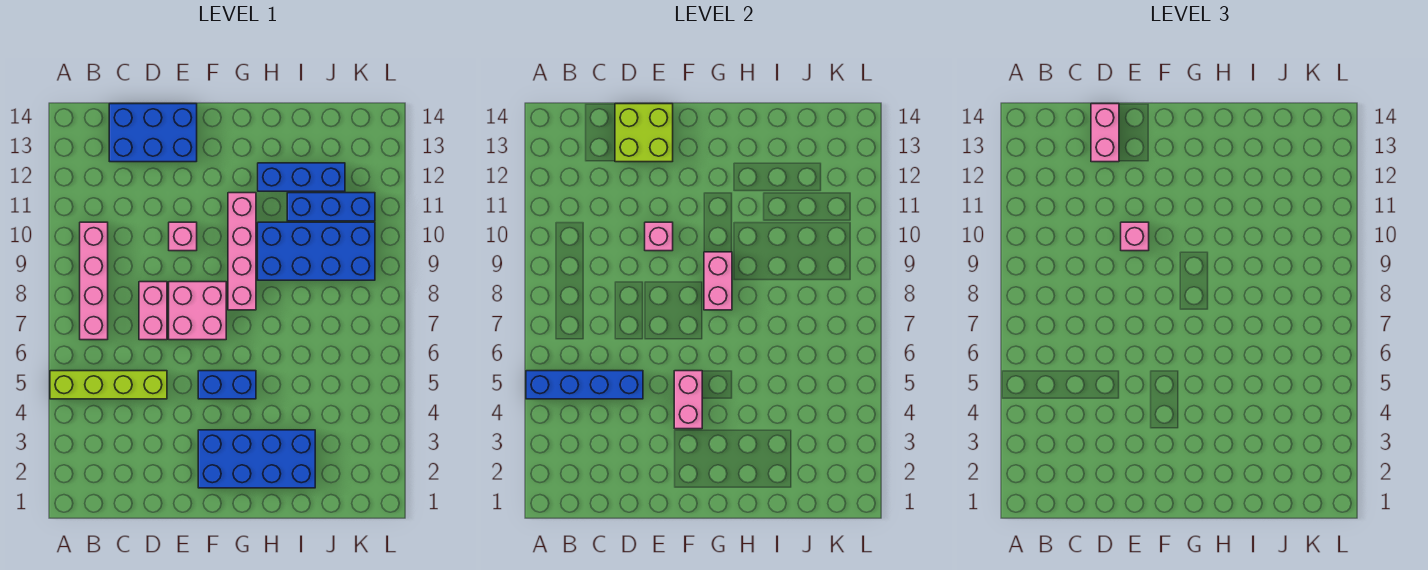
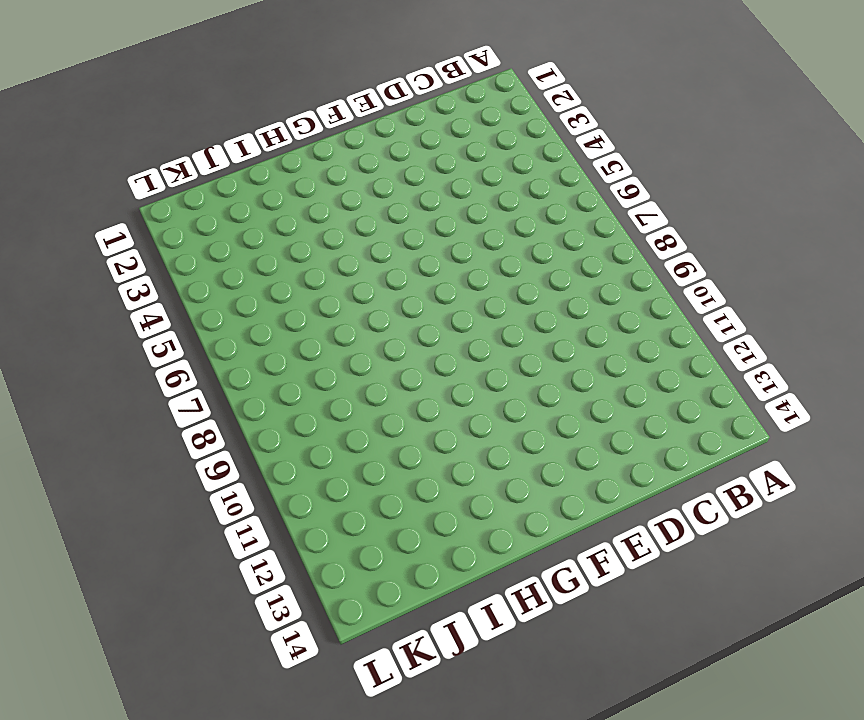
none -> lime brick A5:D5 level 1
none -> pink brick B7:B10 level 1
none -> blue brick C13:E14 level 1

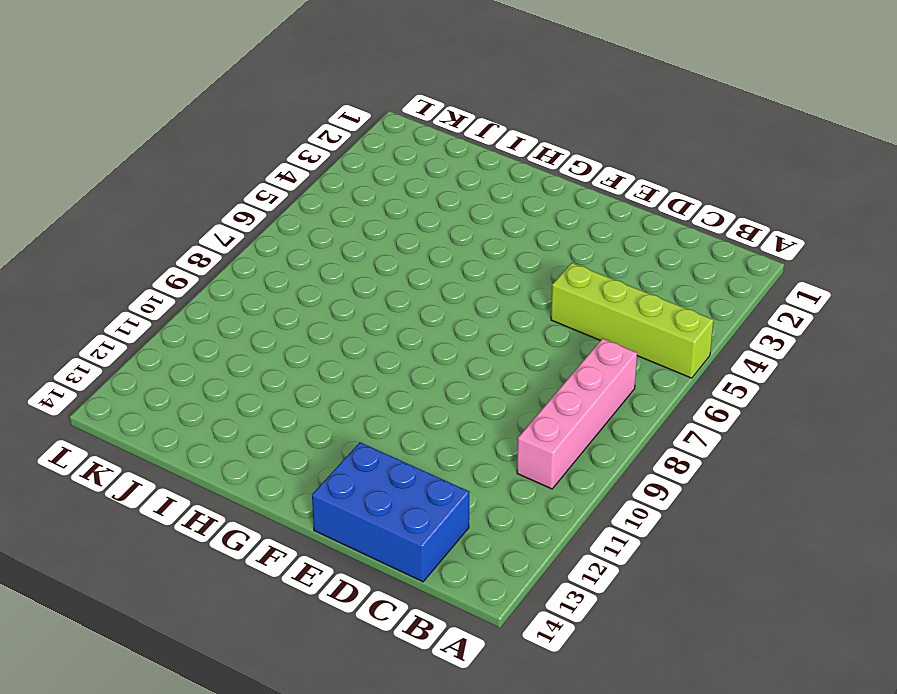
none -> pink brick D7:D8 level 1
none -> pink brick E7:F8 level 1
none -> pink brick E10 level 1

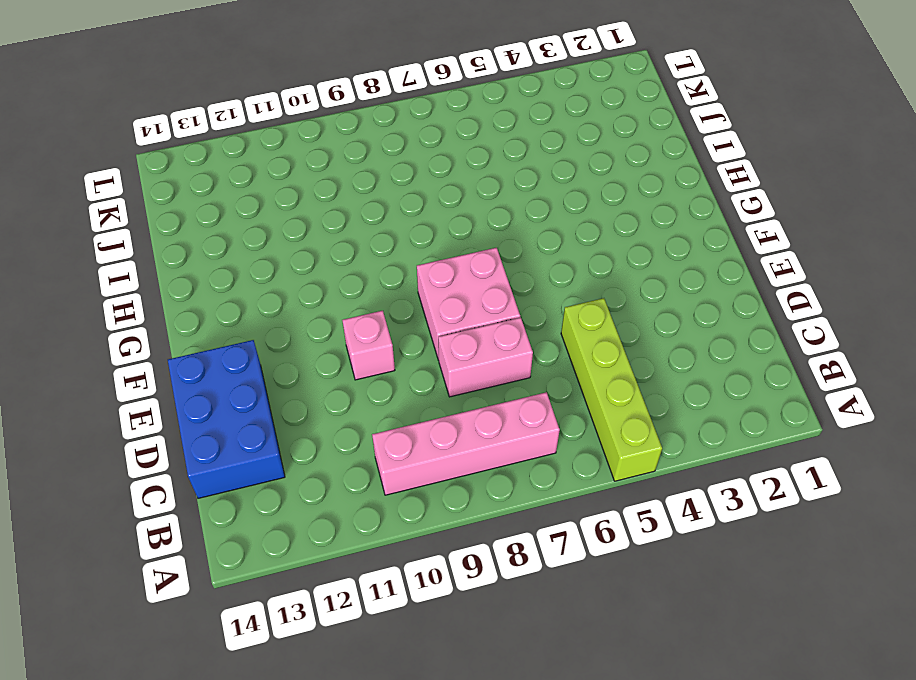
none -> blue brick F2:I3 level 1
none -> blue brick F5:G5 level 1
none -> pink brick G8:G11 level 1

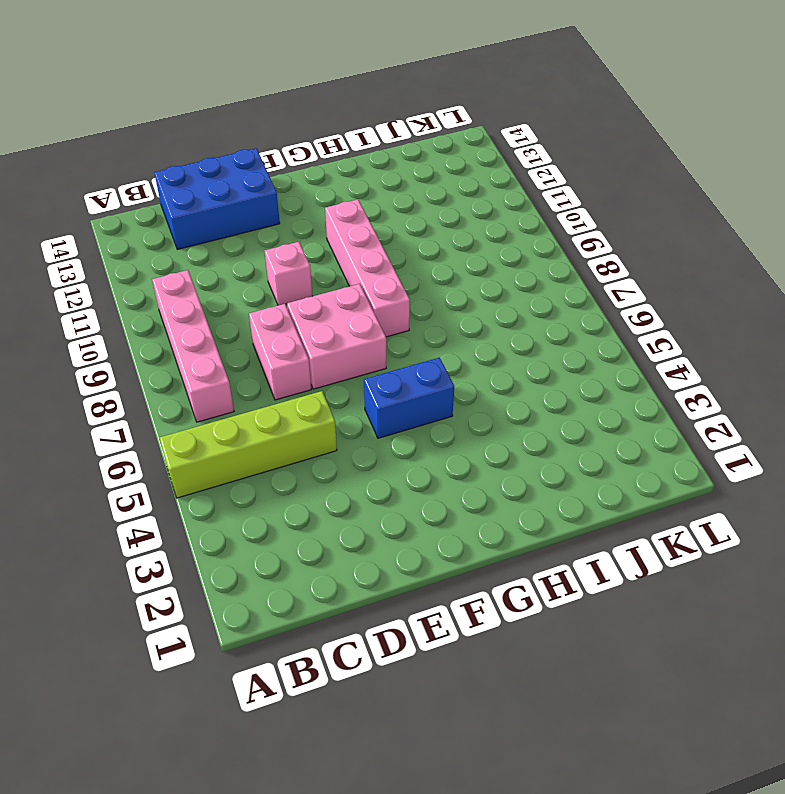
none -> blue brick F2:I3 level 1
none -> blue brick H9:K10 level 1
none -> blue brick H12:J12 level 1

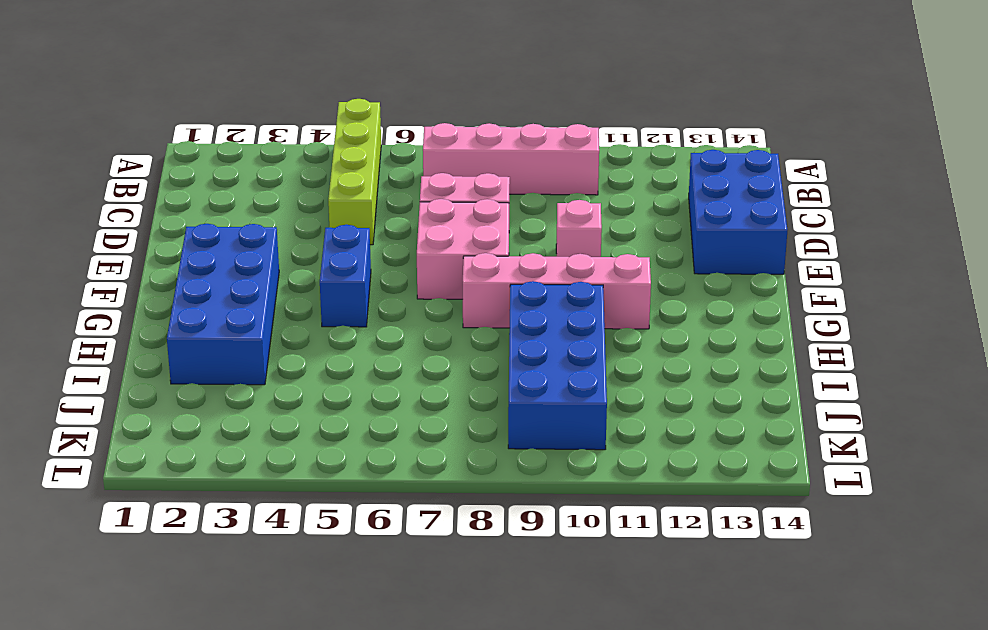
none -> blue brick H12:J12 level 1
none -> blue brick I11:K11 level 1
none -> blue brick A5:D5 level 2

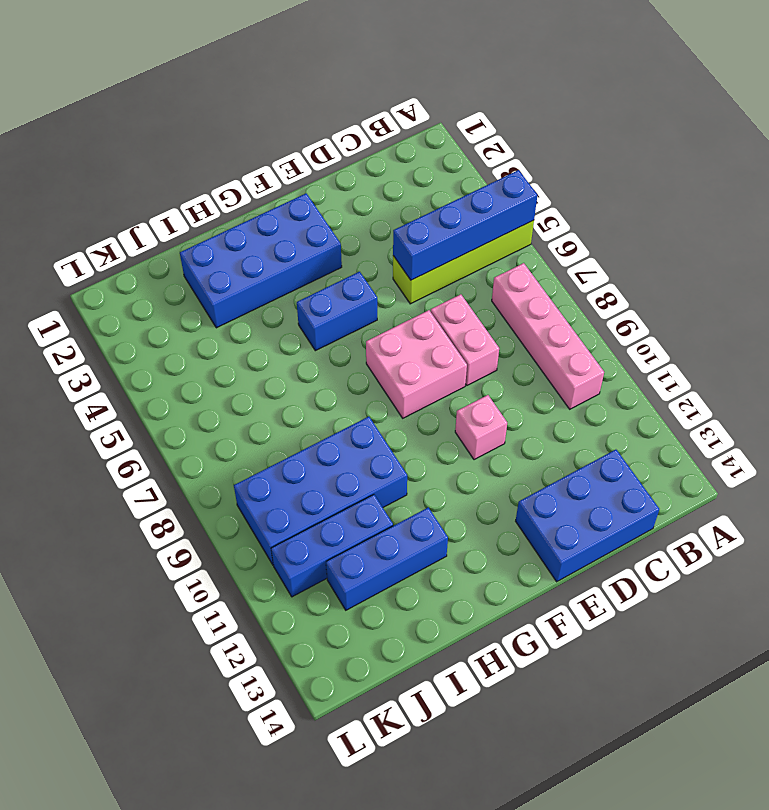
none -> pink brick G8:G11 level 1
none -> lime brick D13:E14 level 2
none -> pink brick E10 level 2

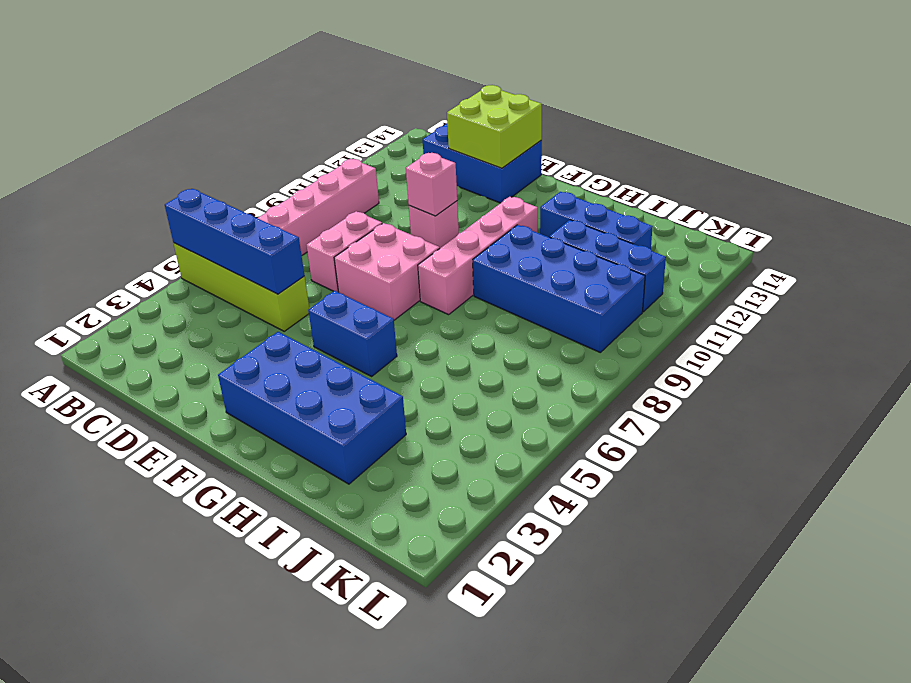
none -> pink brick F4:F5 level 2
none -> pink brick G8:G9 level 2
none -> pink brick D13:D14 level 3

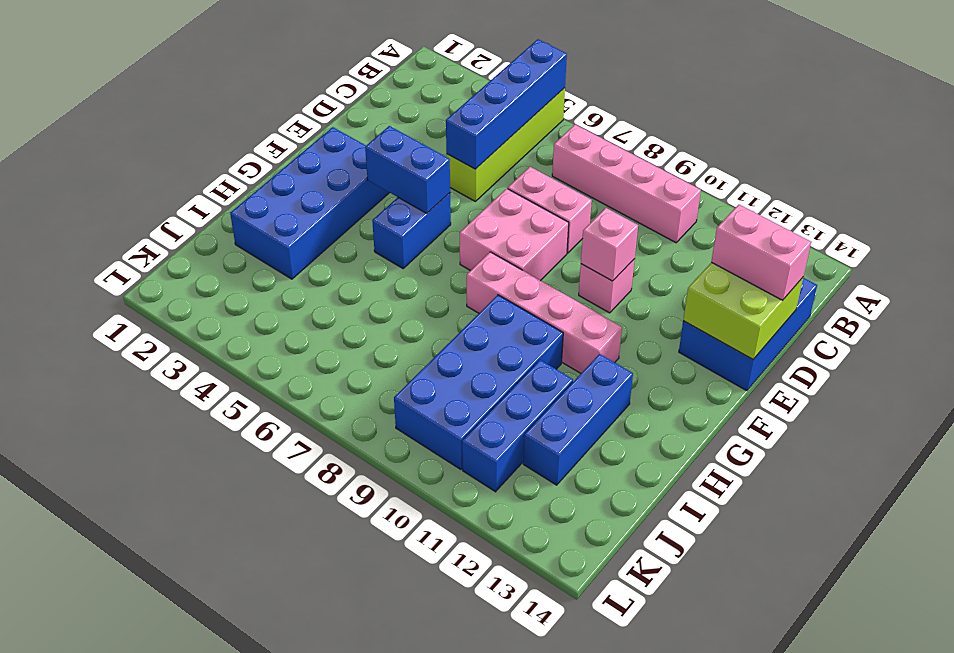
blue brick F4:F5 level 2 -> pink brick F4:F5 level 2
none -> pink brick G8:G9 level 2
none -> pink brick E10 level 3

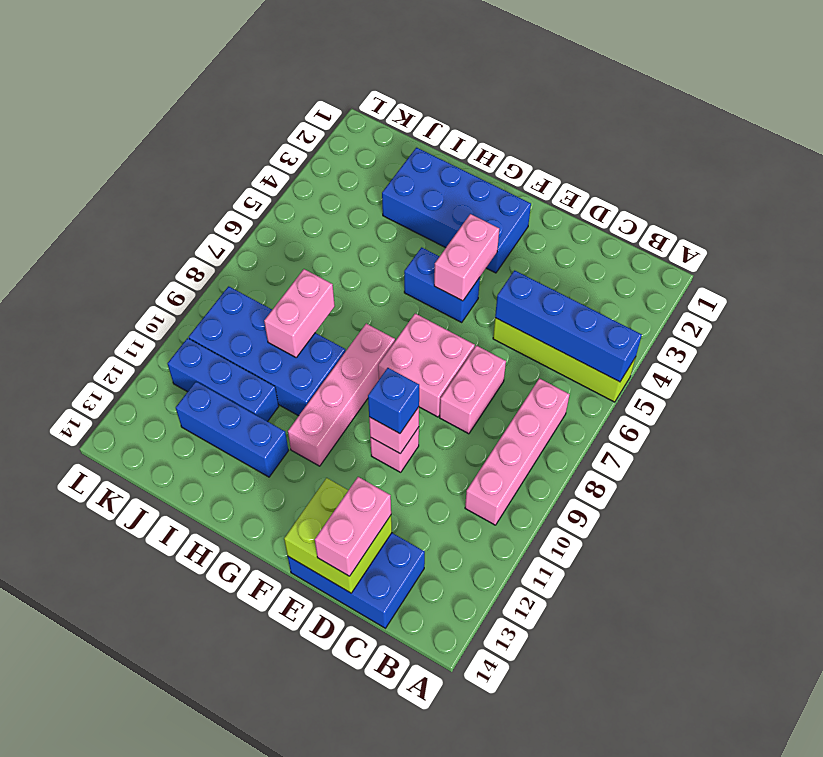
blue brick E10 level 3 -> pink brick E10 level 3
pink brick I8:I9 level 2 -> pink brick G8:G9 level 2

